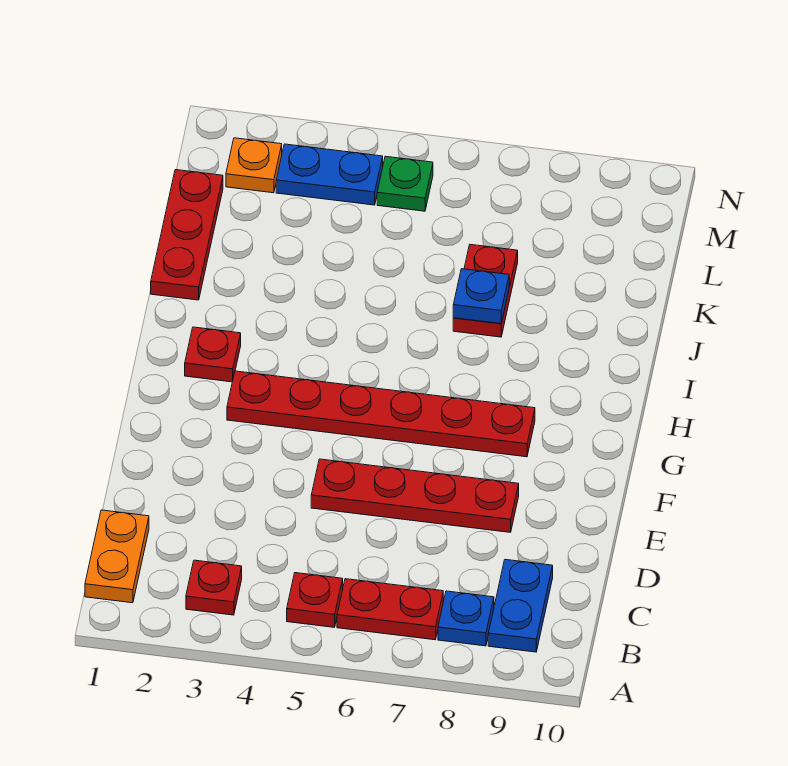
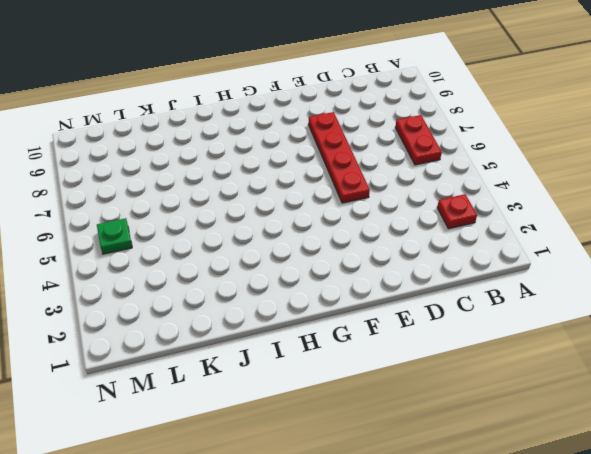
none -> orange plate B1:C1 level 1
none -> red plate B5 level 1
none -> blue plate B8 level 1

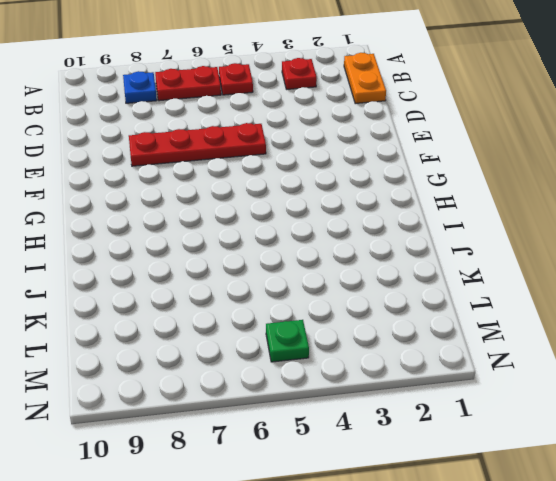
none -> blue plate B9:C9 level 1
none -> red plate G3:G8 level 1
none -> red plate H2 level 1

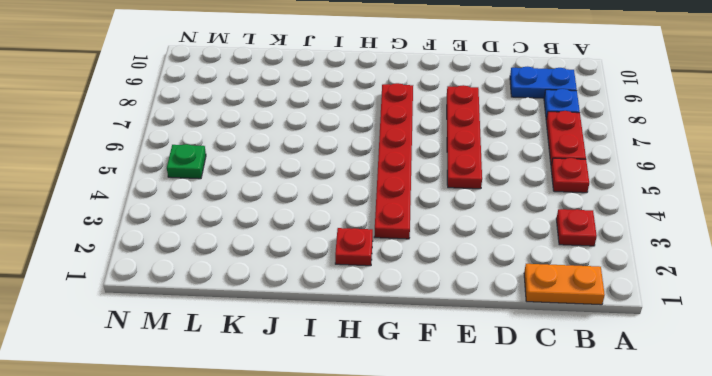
none -> red plate J1:L1 level 1
none -> red plate J7:K7 level 1
none -> orange plate M2 level 1

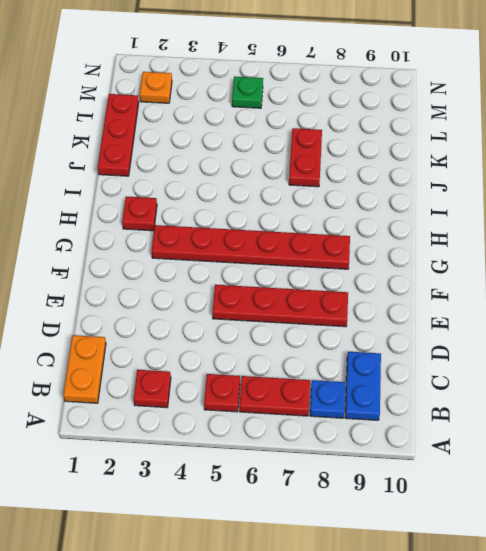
none -> blue plate M3:M4 level 1
none -> blue plate J7 level 2

